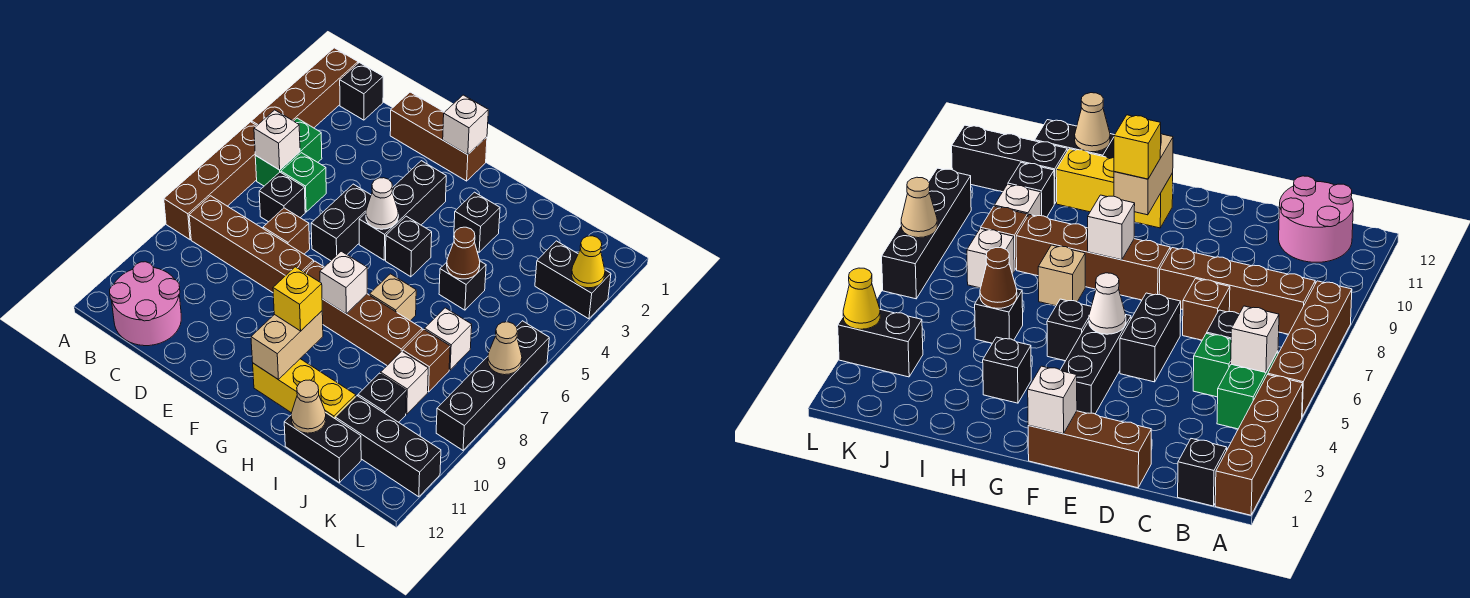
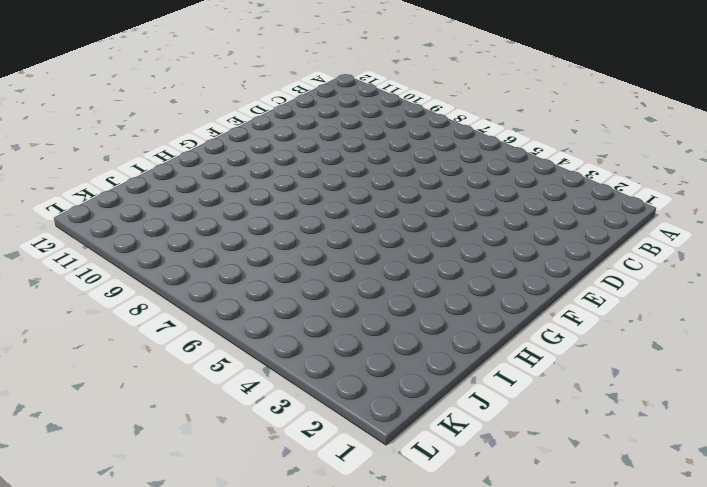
none -> brown brick A1:A4 level 1
none -> brown brick A5:A8 level 1
none -> black brick B1 level 1
none -> green brick B4:B5 level 1

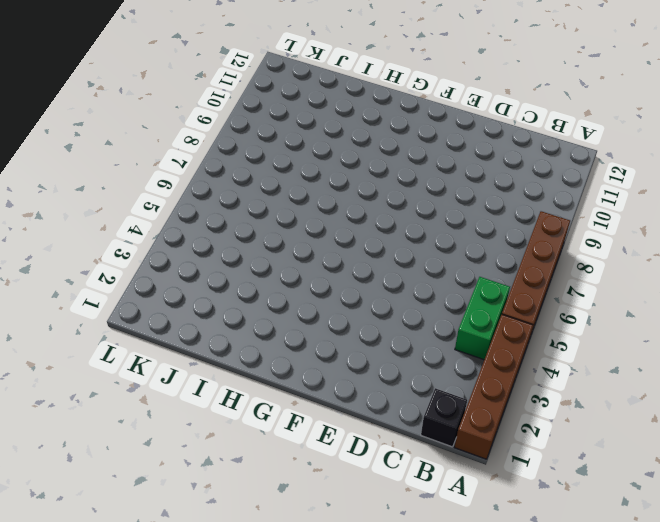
none -> brown brick B8:E8 level 1
none -> pink round brick B11:C12 level 1
none -> green brick C5 level 1
none -> black brick C6 level 1

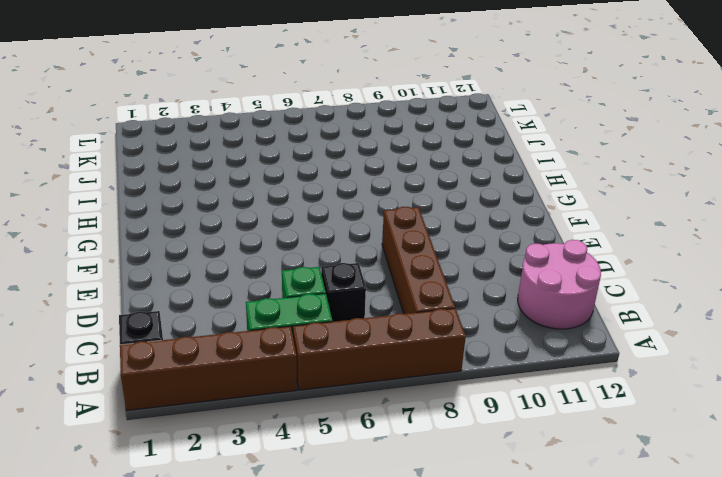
none -> brown brick D1:F1 level 1
none -> brown brick D7 level 1
none -> black brick E5:E6 level 1
none -> black brick F3:F5 level 1

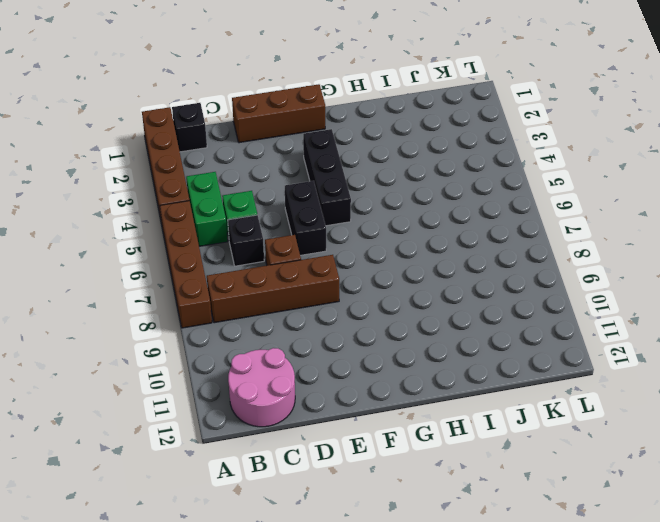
none -> brown brick F8:I8 level 1
none -> black brick G5 level 1
none -> yellow brick G11:I11 level 1
none -> black brick H3 level 1

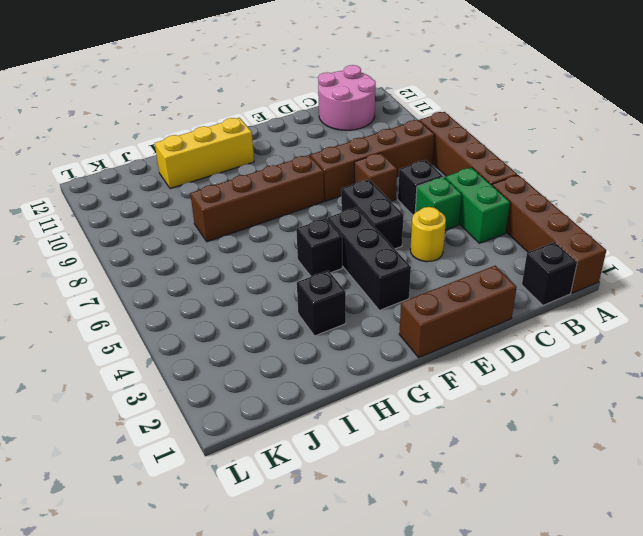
yellow round brick D4 level 1 -> none
none -> tan brick H7 level 1
none -> black brick I5 level 1
none -> black brick I12:J12 level 1
none -> white brick J7 level 1

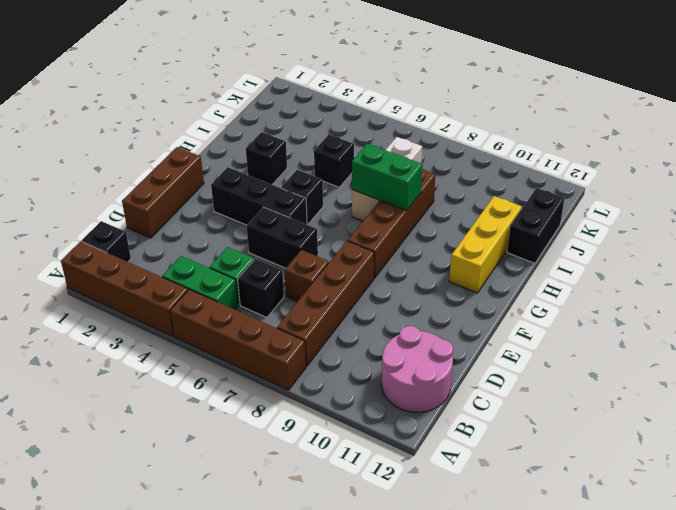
green brick H7:H8 level 2 -> none
none -> brown brick J8 level 1
none -> white brick J9 level 1
none -> black brick J10 level 1
none -> black brick J11:L11 level 1

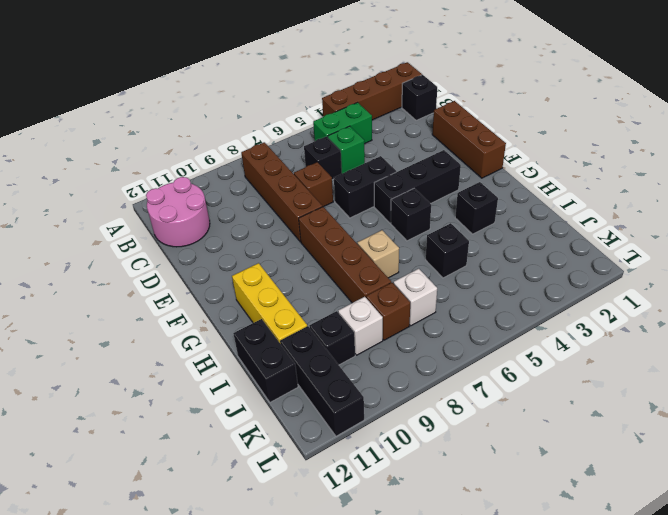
none -> brown brick A5:A8 level 1
none -> black brick K3:L3 level 1
none -> black brick L6:L9 level 1
none -> white brick B5 level 2

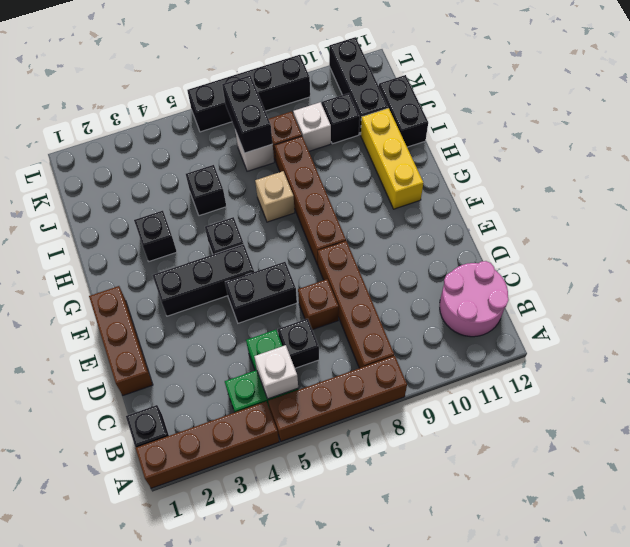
black brick J7:K7 level 2 -> black brick K3:L3 level 1
none -> white brick F1 level 2
none -> white cone F5 level 2
none -> white brick G8 level 2
none -> tan brick G10:G11 level 2

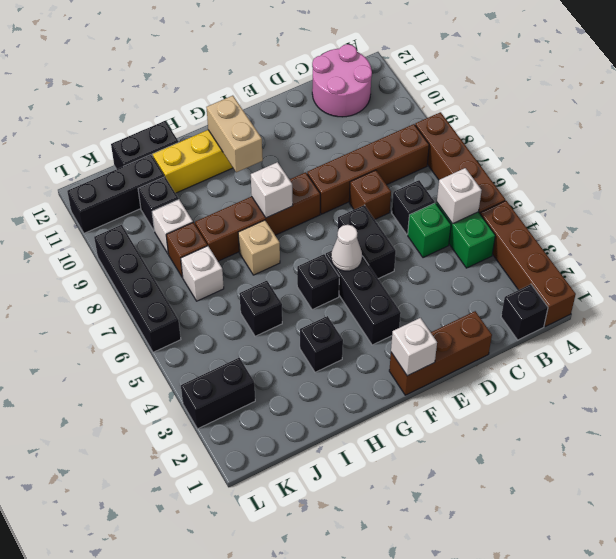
none -> brown cone I5 level 2
none -> tan cone I12 level 2
none -> yellow cone L3 level 2
none -> tan cone L7 level 2

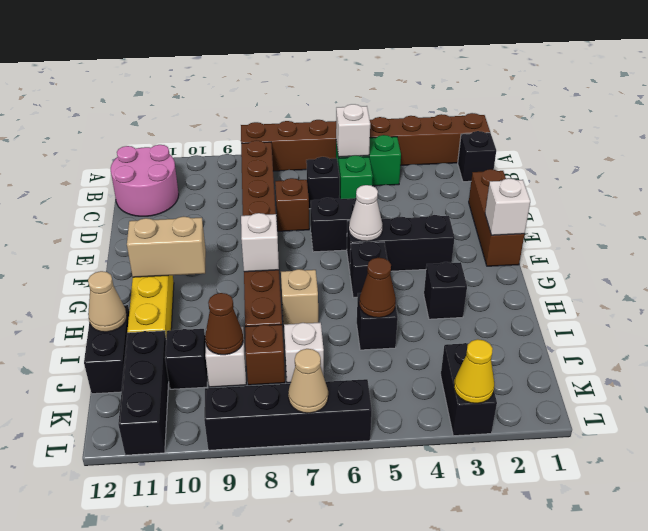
brown cone J9 level 2 -> none
none -> yellow brick G10 level 3

